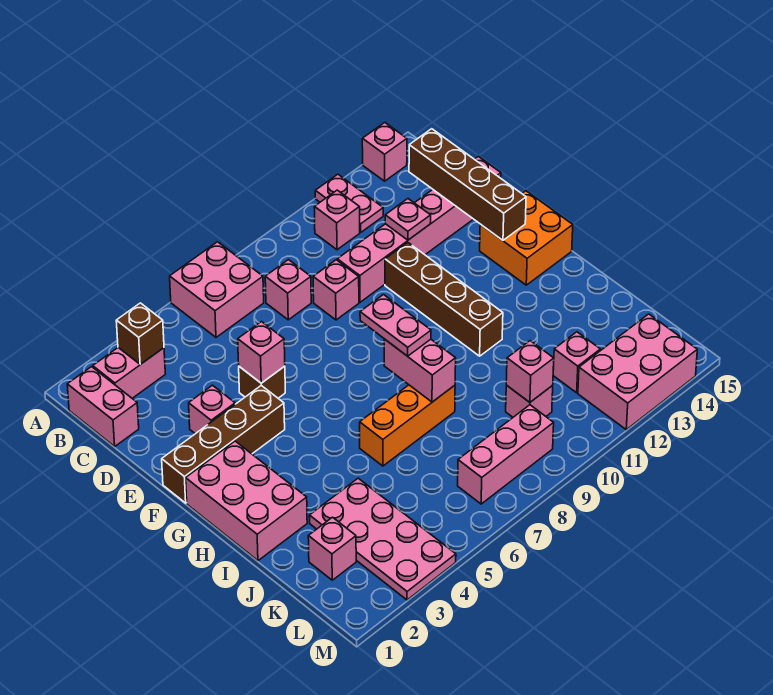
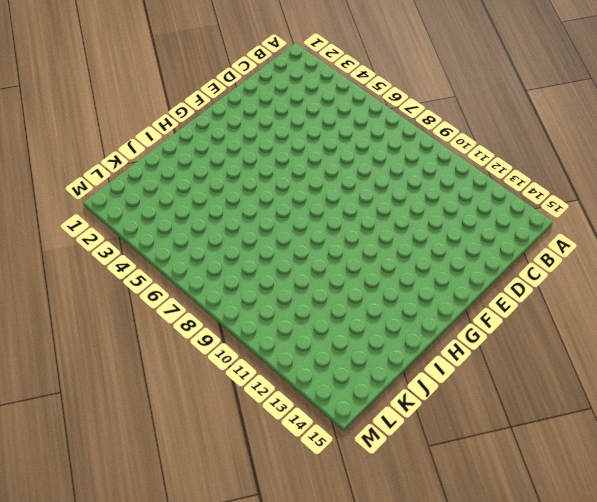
none -> pink brick A6:B7 level 1
none -> pink plate A12:B12 level 1
none -> pink brick A14 level 1

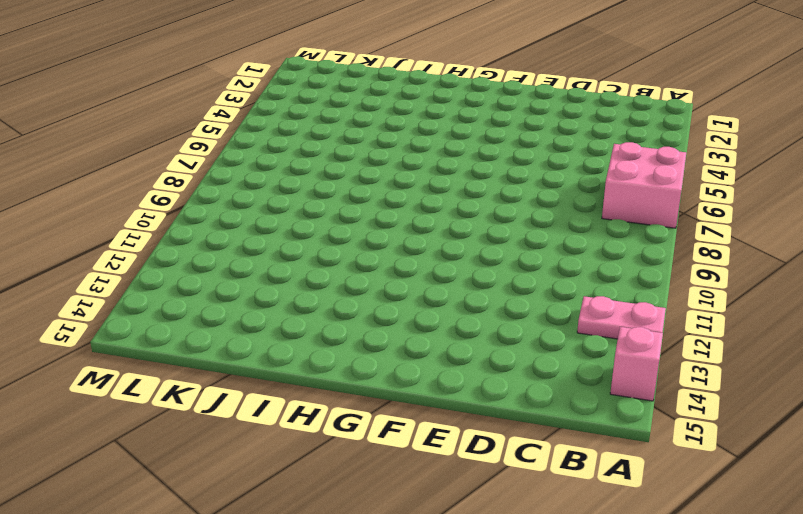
none -> pink brick B1:C1 level 1
none -> pink brick B2:B3 level 1
none -> pink brick B11 level 1

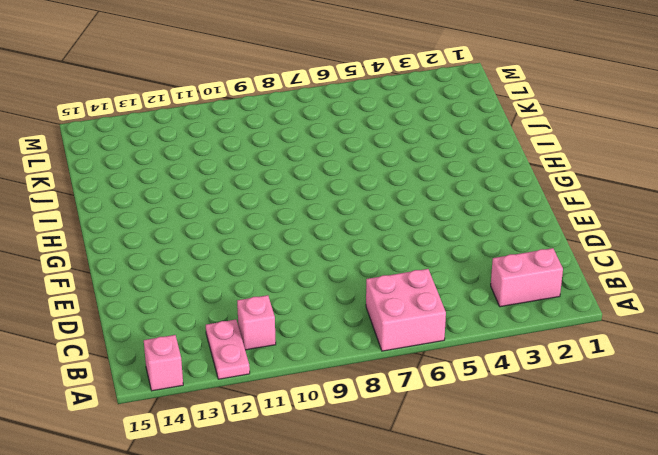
none -> pink brick B1:C1 level 1
none -> pink brick C8 level 1
none -> pink brick D9 level 1

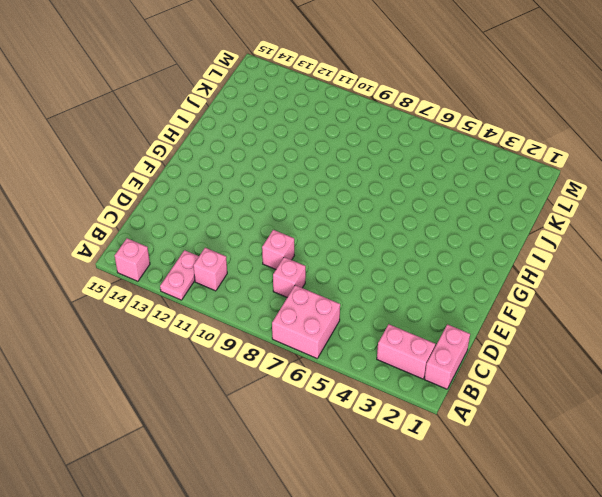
none -> pink brick D10:D15 level 1
none -> pink brick E3 level 1
none -> brown brick E5 level 1

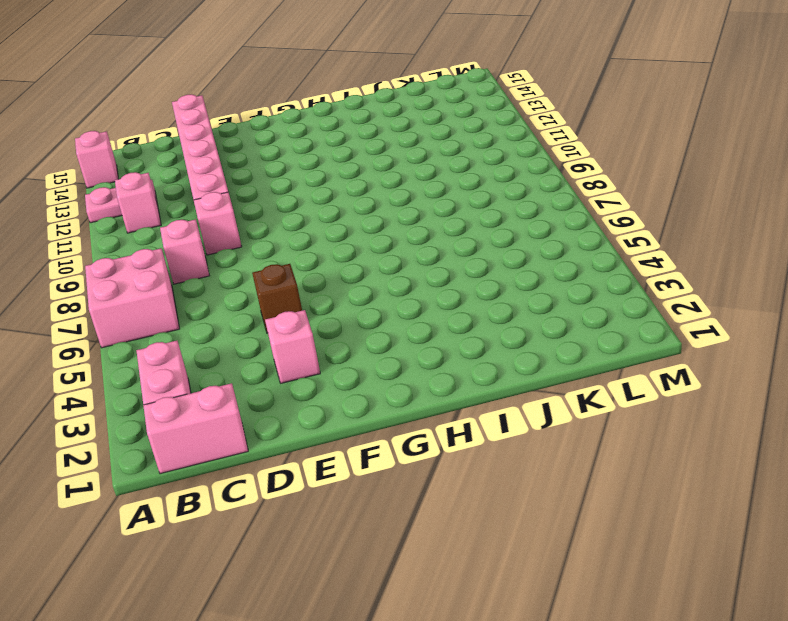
none -> brown brick E11:H11 level 1
none -> brown brick F1:F4 level 1
none -> orange brick F14:G15 level 1

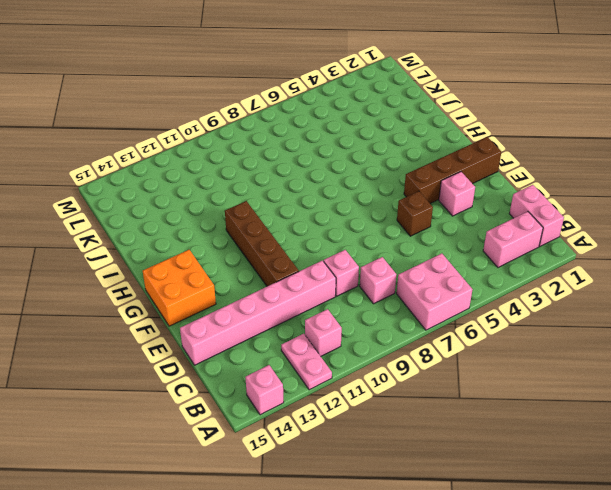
none -> pink brick G1:I2 level 1
none -> orange brick I6:I8 level 1
none -> pink plate J3:M4 level 1

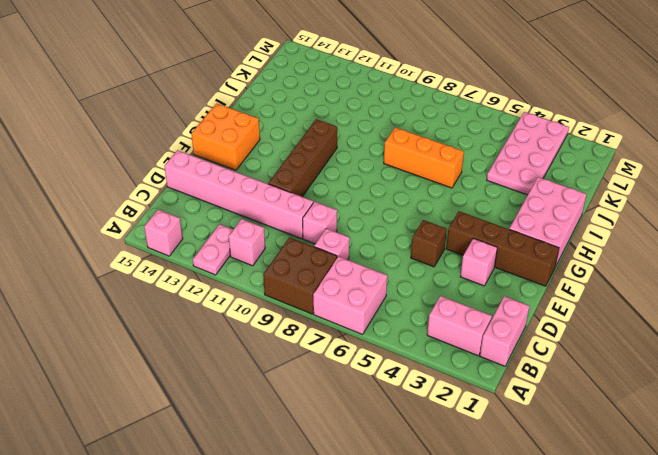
brown brick A8:B9 level 1 -> none
none -> pink brick K2 level 1
none -> pink brick K10 level 1
none -> pink brick K12 level 1

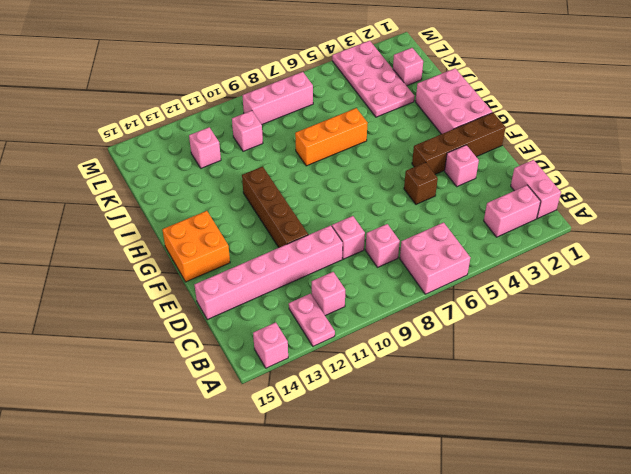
none -> pink brick L12:M14 level 1
none -> brown brick B3 level 2
none -> brown brick C14:F14 level 2

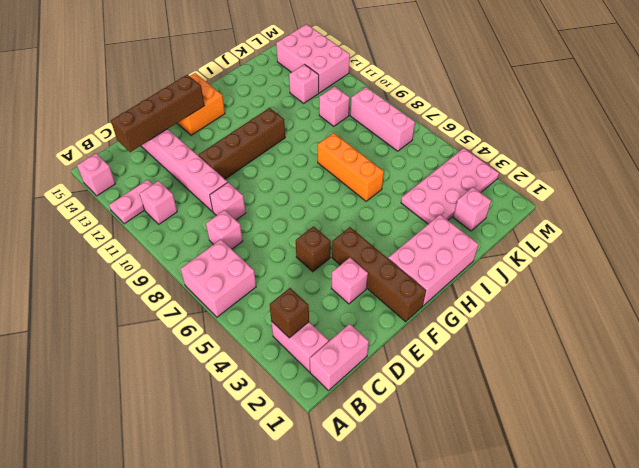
none -> pink plate D12 level 2
none -> pink brick E5 level 2
none -> pink brick H8:I8 level 2

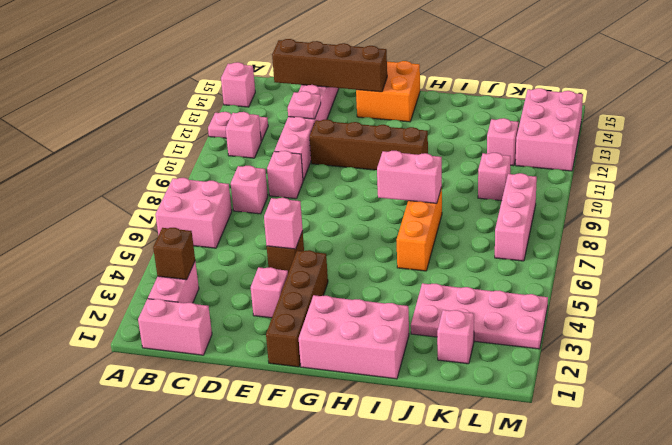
none -> pink brick K10 level 2
none -> pink plate G8:H8 level 3

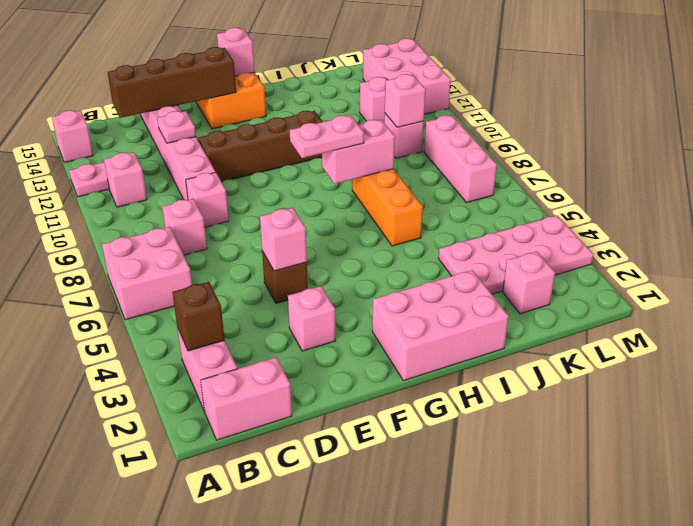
pink brick G15 level 2 -> none
none -> brown brick F1:F4 level 1

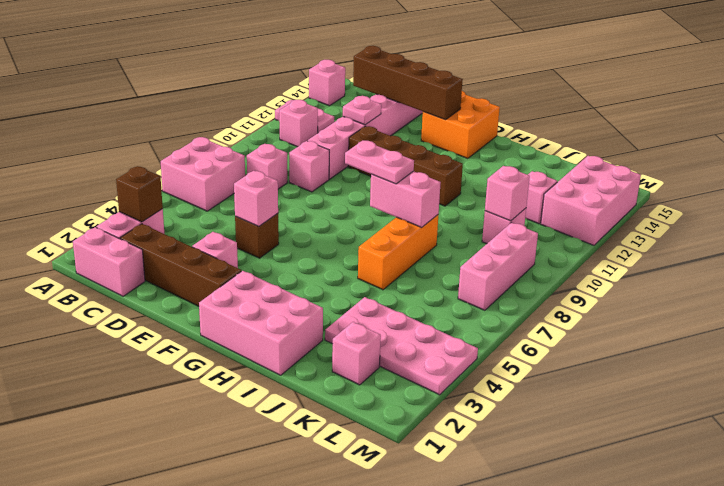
brown brick C2:F2 level 1 -> brown brick F1:F4 level 1

